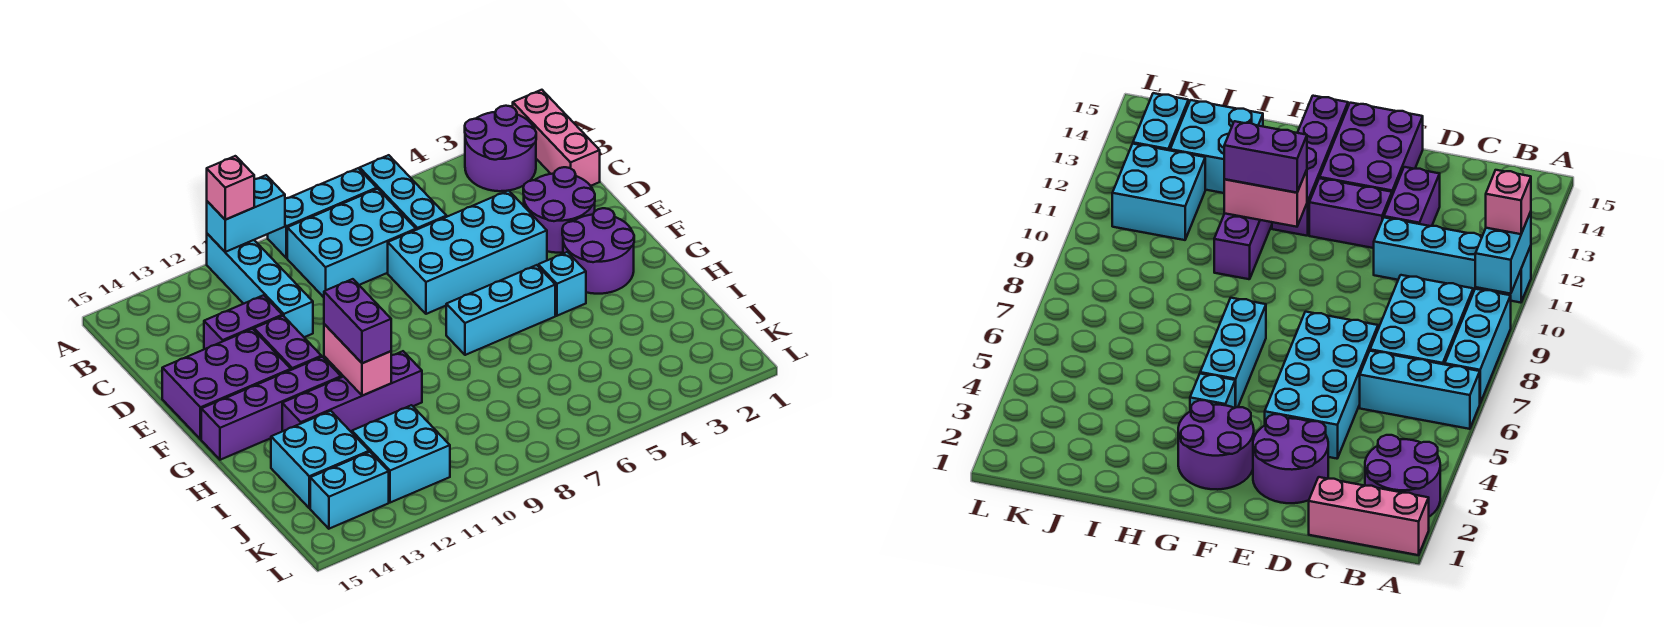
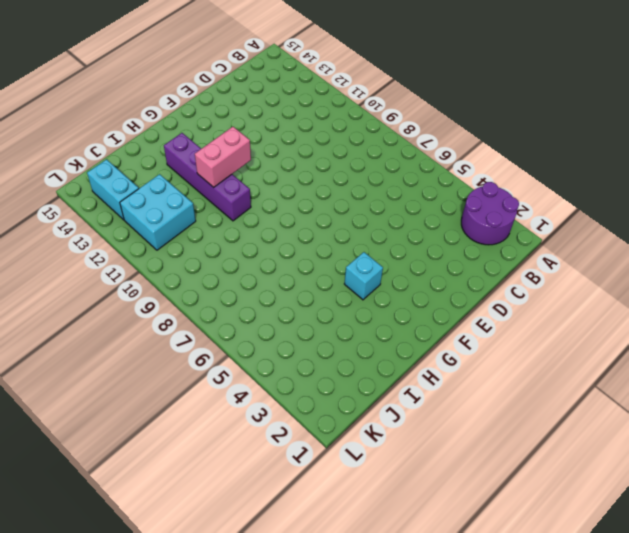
none -> pink brick A1:C1 level 1
none -> cyan brick A6:C6 level 1
none -> cyan brick A7:A9 level 1

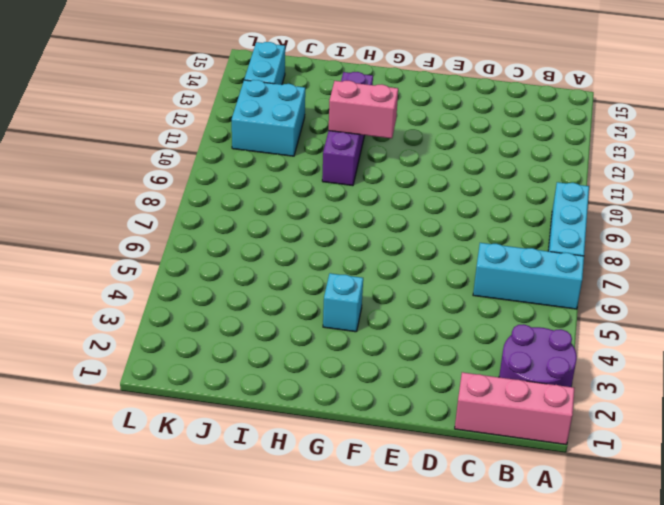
none -> cyan brick A11:D11 level 1
none -> cyan brick B7:C9 level 1
none -> purple round brick D2:E3 level 1

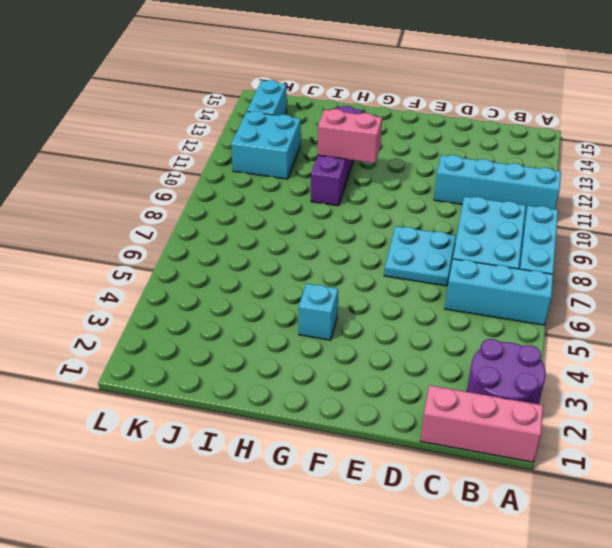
cyan plate D7:E8 level 1 -> cyan brick D4:E7 level 1
none -> purple round brick D2:E3 level 1
none -> purple brick D12:D13 level 1
none -> purple brick E12:F12 level 1

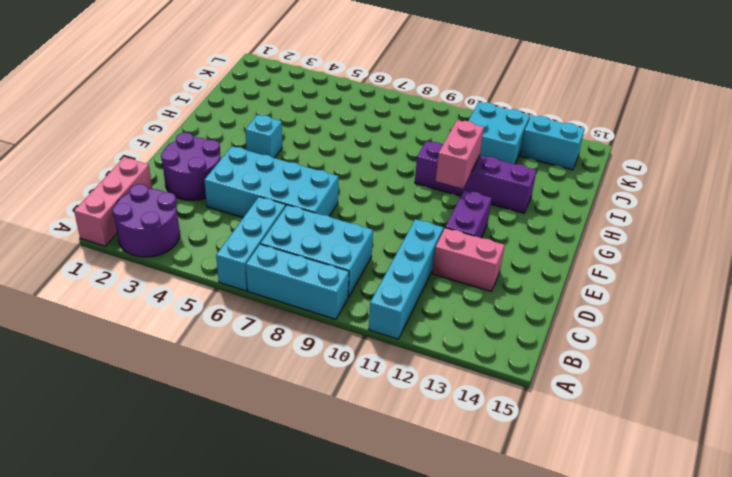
pink brick D12:D13 level 1 -> purple brick D12:D13 level 1
none -> purple brick E13:F15 level 1
none -> purple round brick F2:G3 level 1
none -> cyan brick G5:G7 level 1

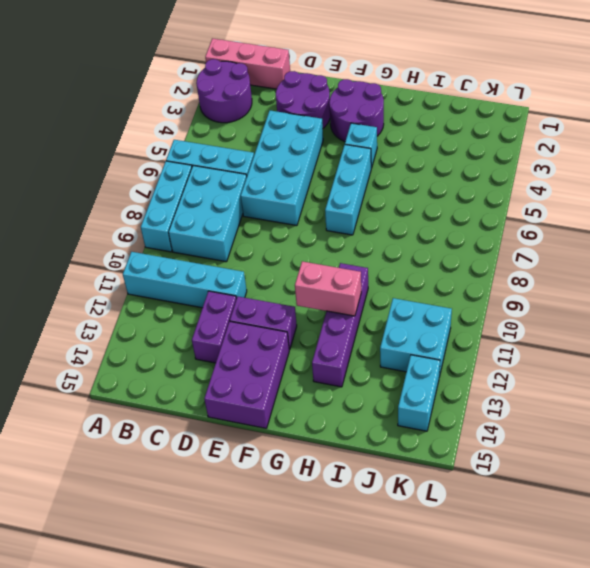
none -> purple brick G12:G15 level 1
none -> cyan brick I13:J14 level 1
none -> cyan brick A10:A11 level 2

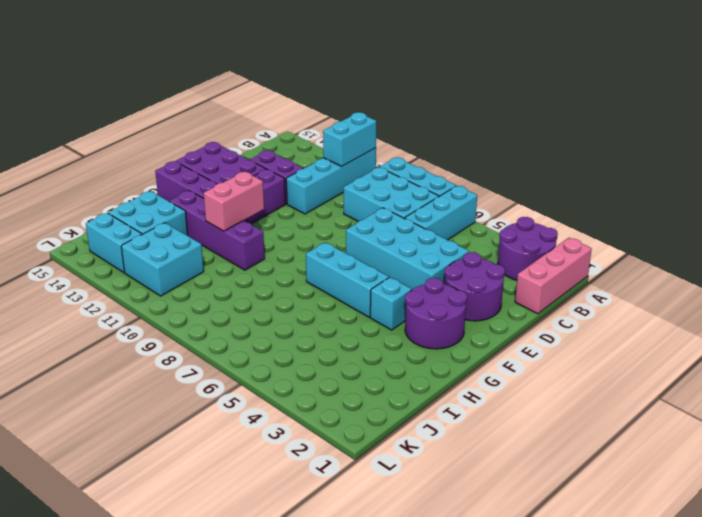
cyan brick A11:B11 level 2 -> cyan brick A10:A11 level 2
none -> pink brick A11 level 3
none -> purple brick G11:H11 level 3

